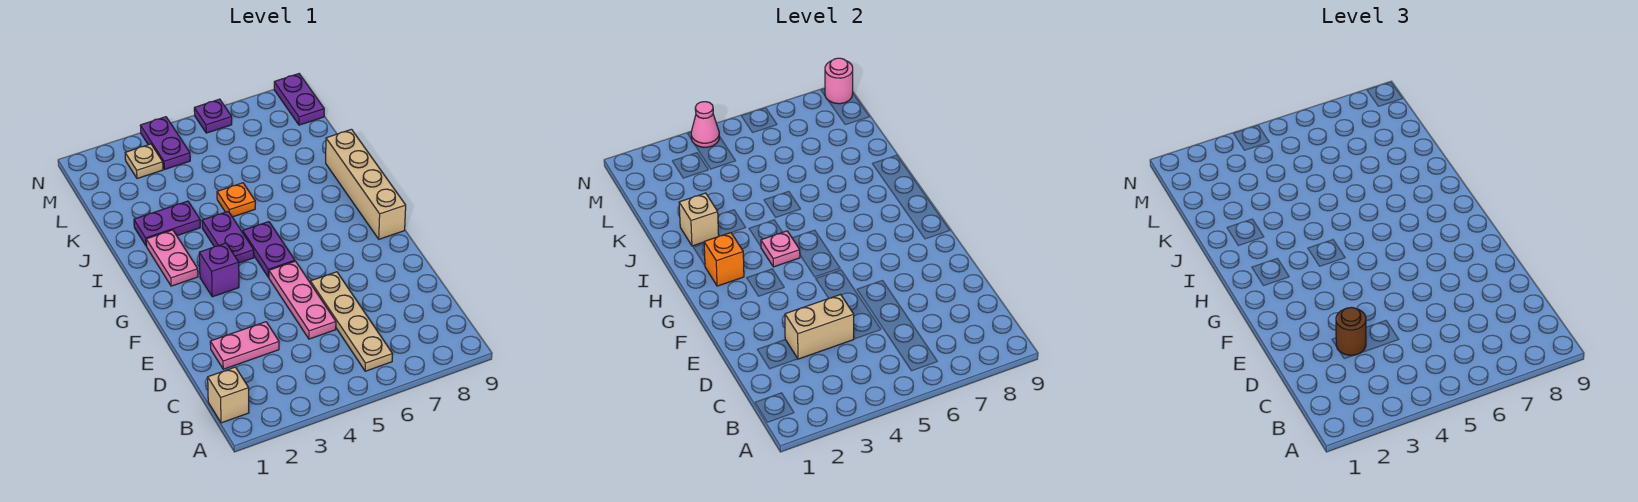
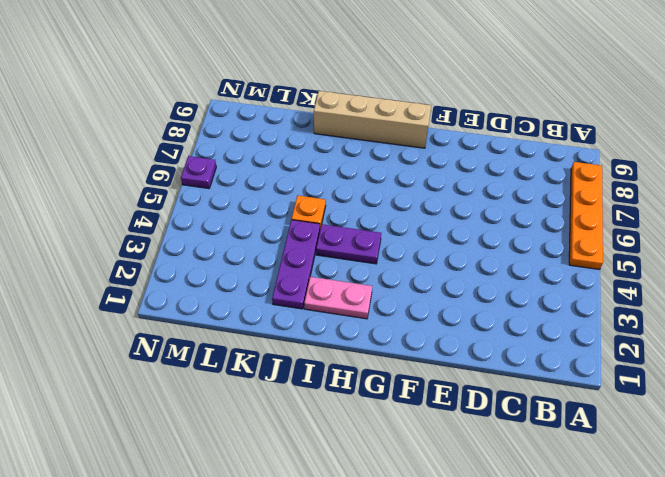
orange plate A5:A8 level 1 -> none
purple plate J2:J4 level 1 -> purple plate J2:J3 level 1
none -> tan brick B1 level 1
none -> tan plate B6:E6 level 1
none -> pink plate D2:D3 level 1

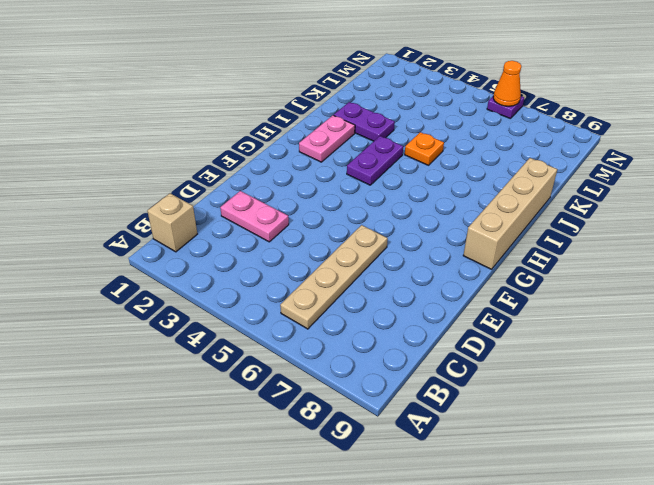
orange cone N6 level 2 -> none
none -> pink plate D5:F5 level 1
none -> purple brick G3 level 1
none -> purple plate G5:H5 level 1

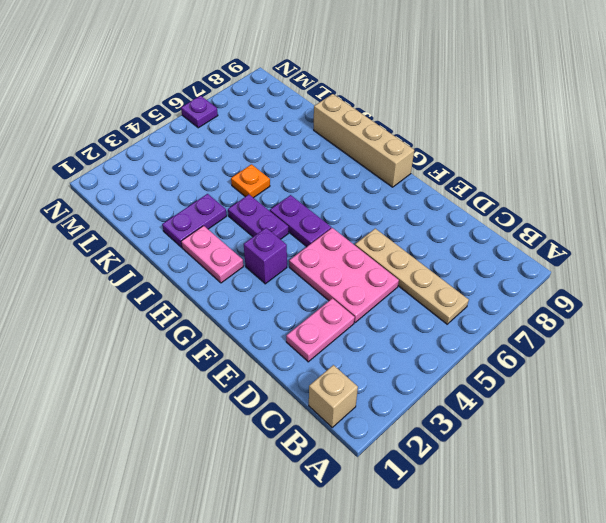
pink plate D4:F5 level 1 -> pink plate D5:F5 level 1
none -> tan plate M3 level 1
none -> purple plate M4:N4 level 1
none -> purple plate M9:N9 level 1

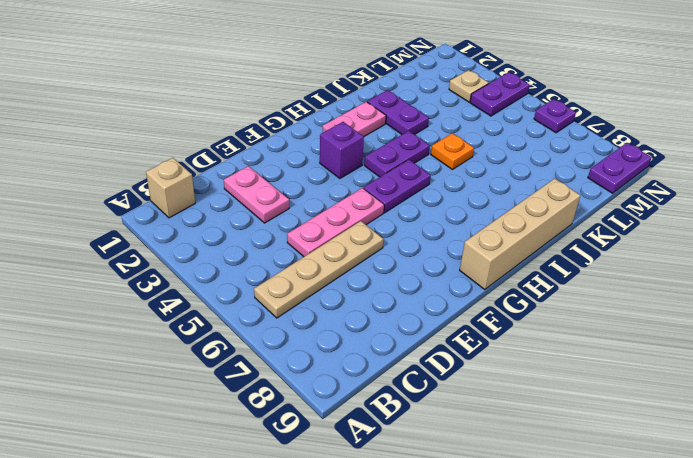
none -> tan brick D3:D4 level 2
none -> orange brick H2 level 2
none -> pink plate H4 level 2

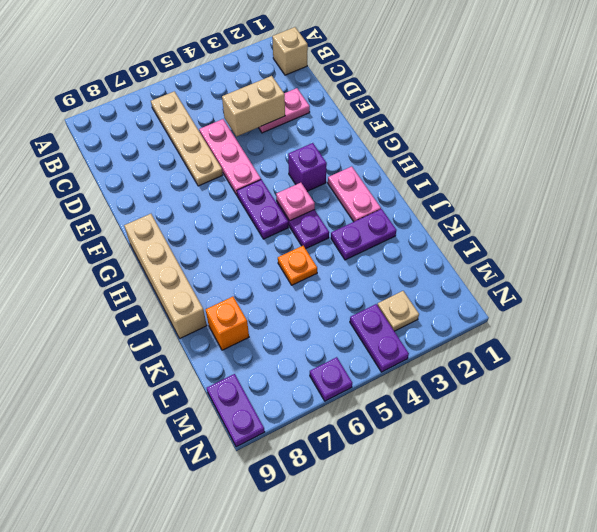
orange brick K8 level 1 -> orange brick H2 level 2
none -> tan brick J2 level 2
none -> pink cone N4 level 2
none -> pink round brick N9 level 2

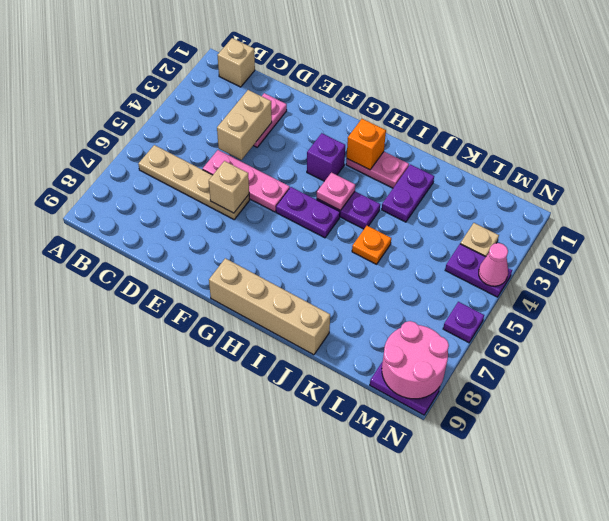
tan brick E6 level 2 -> tan brick J2 level 2
pink round brick M8:N9 level 2 -> pink round brick N9 level 2
none -> brown round brick D3 level 3

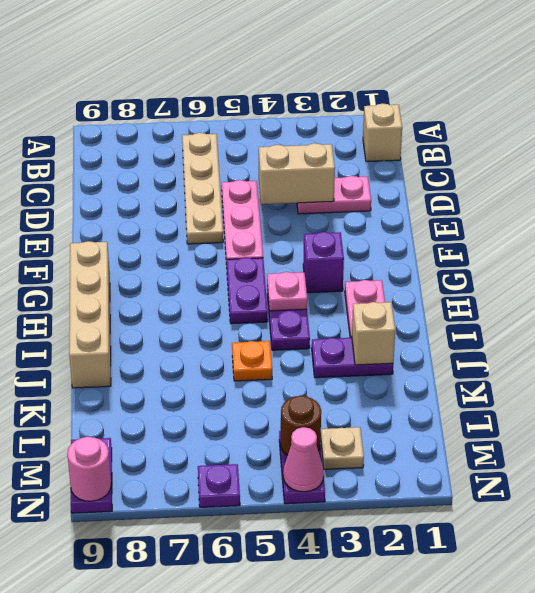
brown round brick M4 level 2 -> brown round brick D3 level 3
none -> orange brick H2 level 2

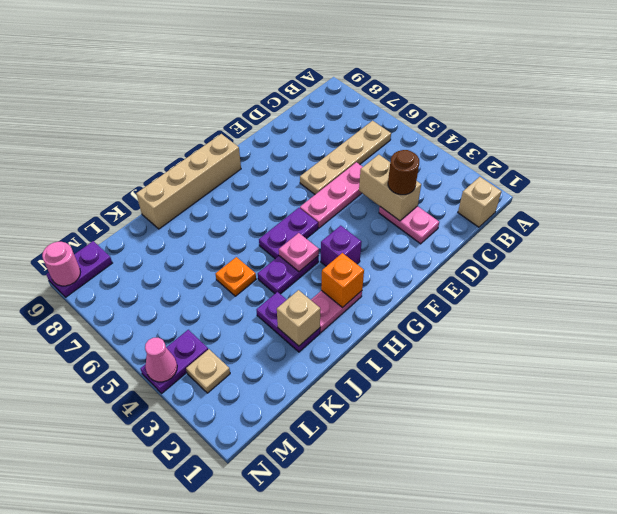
none -> purple plate N6 level 1

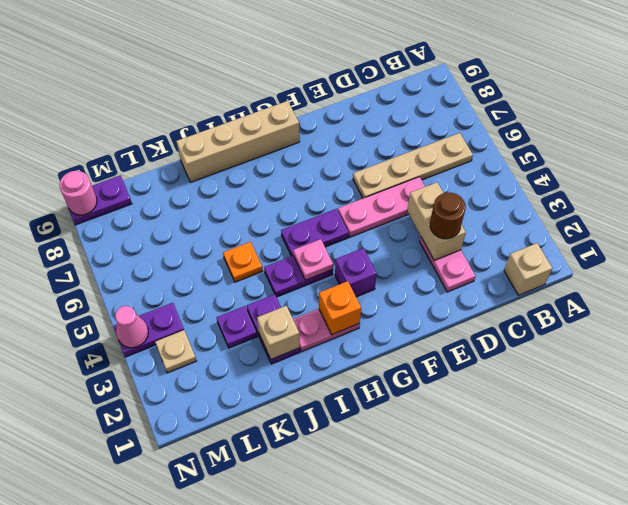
purple plate K3 level 1 -> purple plate N6 level 1

